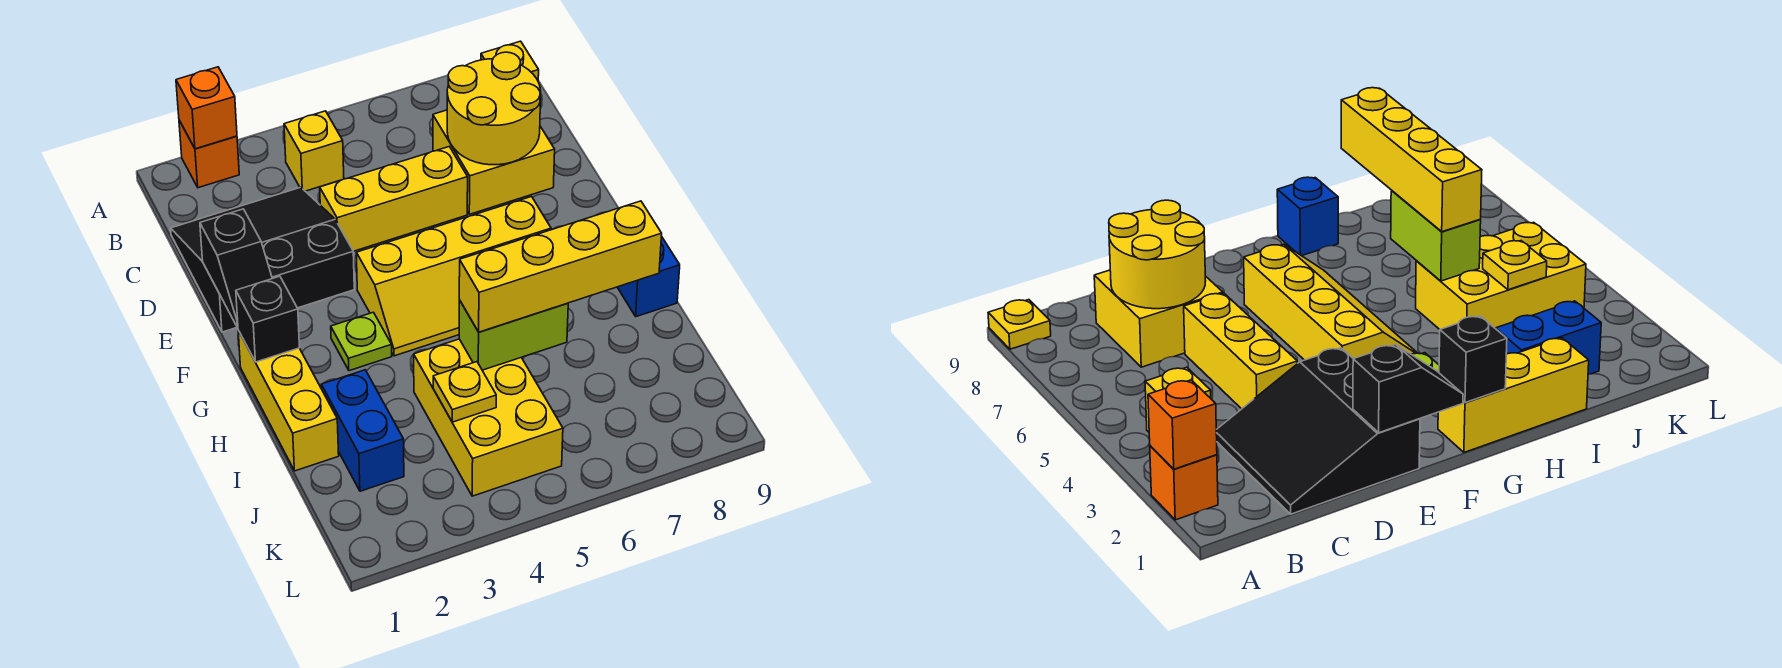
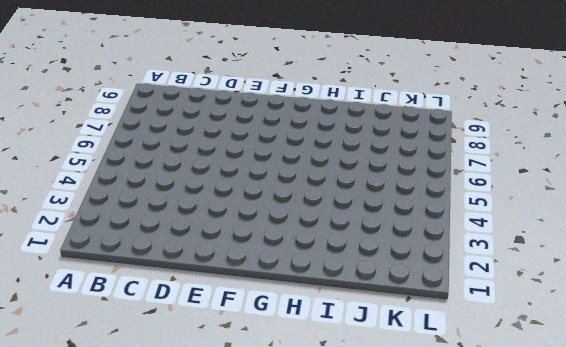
none -> orange brick A2 level 1
none -> yellow plate A9 level 1
none -> yellow brick B4 level 1

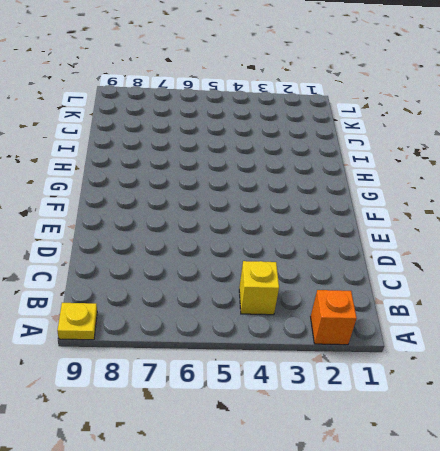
none -> black slope C1:E3 level 1 top E
none -> yellow brick C7:D8 level 1
none -> yellow brick D4:D6 level 1

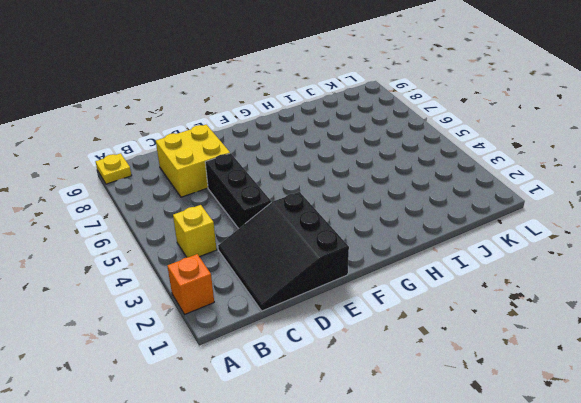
black brick D4:D6 level 1 -> yellow brick D4:D6 level 1
none -> yellow slope F4:G7 level 1 top F
none -> yellow brick G1:I1 level 1
none -> lime plate G3 level 1

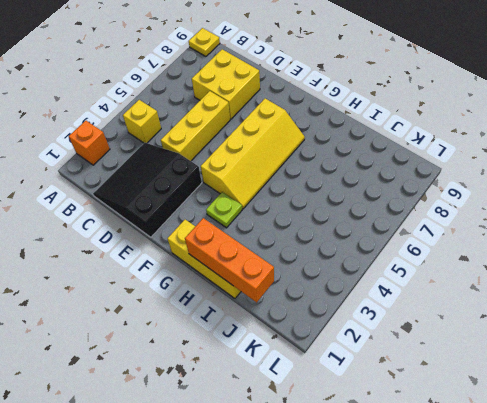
orange brick H1:J1 level 2 -> none
none -> blue brick H9 level 1
none -> blue brick I2:J2 level 1
none -> yellow brick I4:K5 level 1

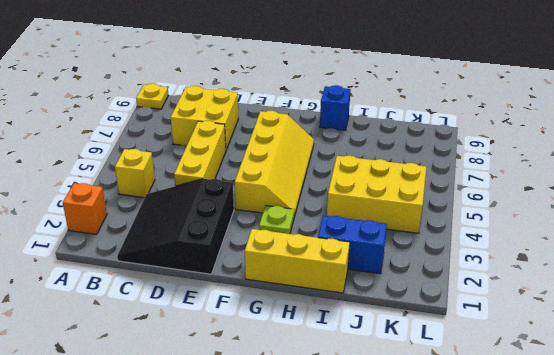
none -> orange brick A2 level 2
none -> yellow round brick C7:D8 level 2
none -> black slope E1:F1 level 2 top E

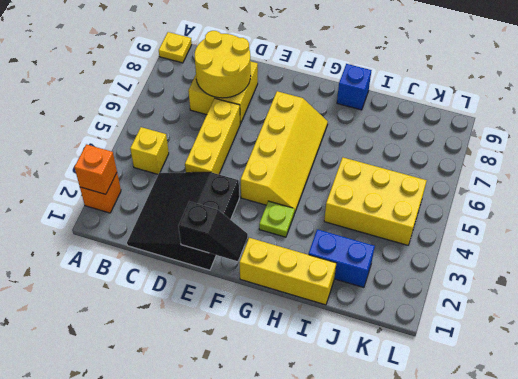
none -> black brick G1 level 2
none -> lime brick I5:I6 level 2
none -> yellow plate J4 level 2

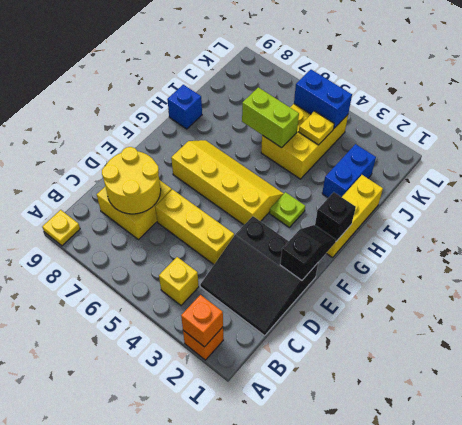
blue brick K4:K5 level 2 -> none
none -> yellow brick I5:I8 level 3

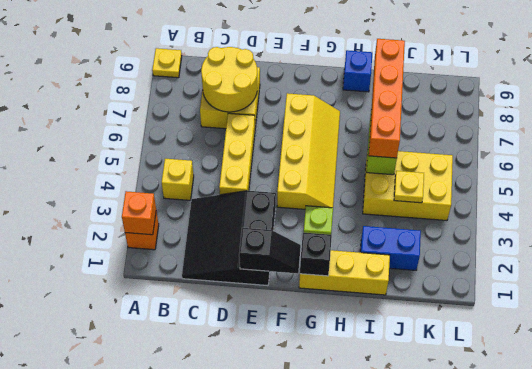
orange brick I5:I8 level 3 -> yellow brick I5:I8 level 3

